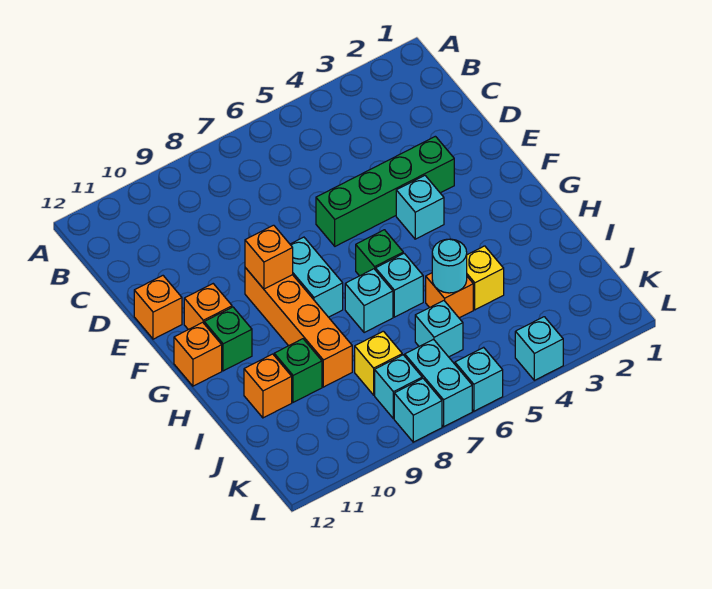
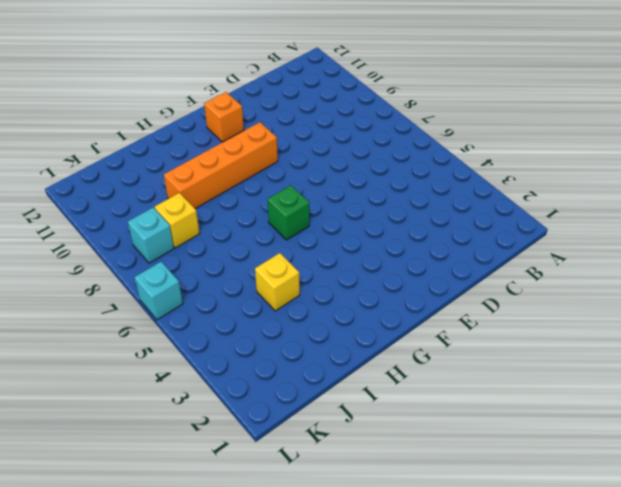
none -> green brick E3:E6 level 1
none -> orange brick E12 level 1
none -> cyan brick F4 level 1

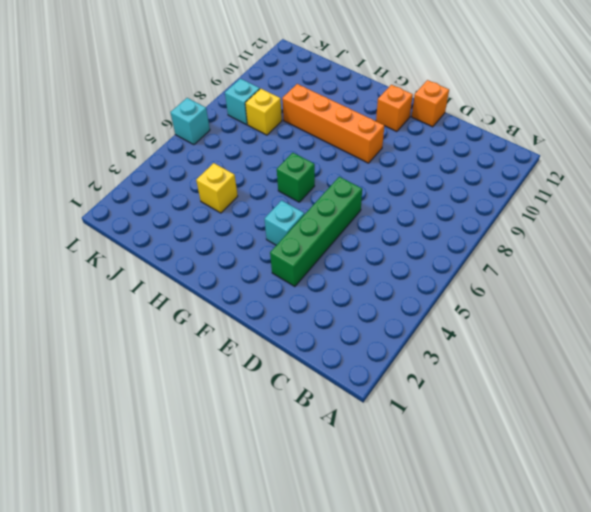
none -> cyan brick F8:G8 level 1
none -> green brick G11 level 1
none -> orange brick G12 level 1

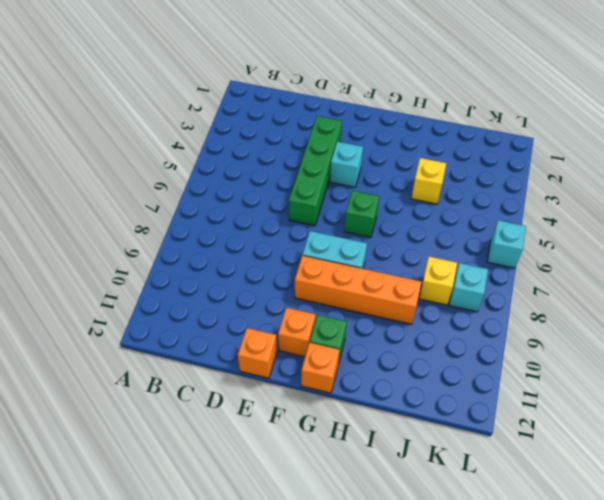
none -> cyan brick H6 level 1
none -> cyan brick H7 level 1
none -> orange brick I5 level 1

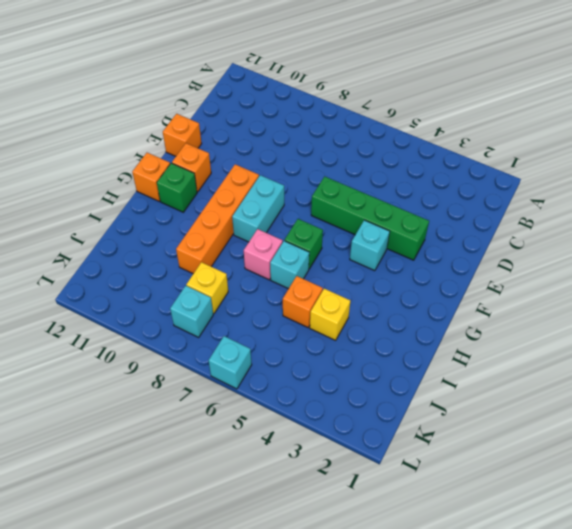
pink brick H7 level 1 -> cyan brick H7 level 1
none -> green brick I10 level 1
none -> orange brick I11 level 1
none -> cyan brick J6 level 1

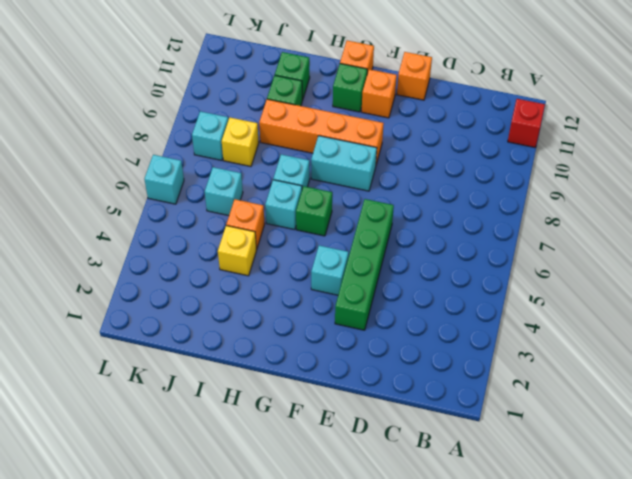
red brick A11 level 1 -> none
green brick I11 level 1 -> orange brick I11 level 1
none -> cyan brick K7:L7 level 1
none -> cyan brick L4 level 1
none -> cyan brick L8 level 1

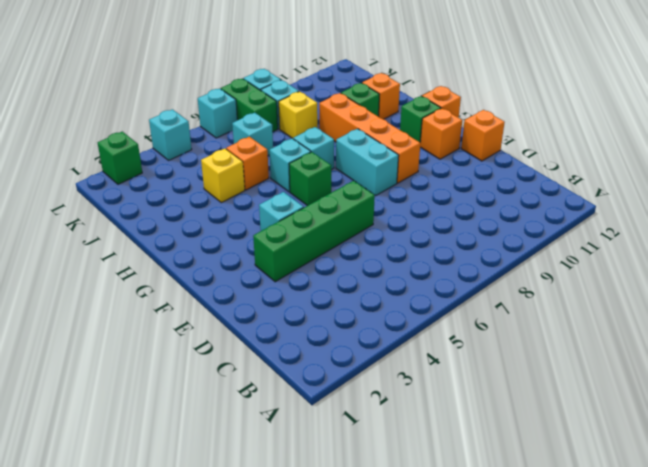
green brick K7:L7 level 1 -> cyan brick K7:L7 level 1
green brick L2 level 1 -> none
none -> orange brick F9 level 2
none -> cyan round brick I5 level 2

